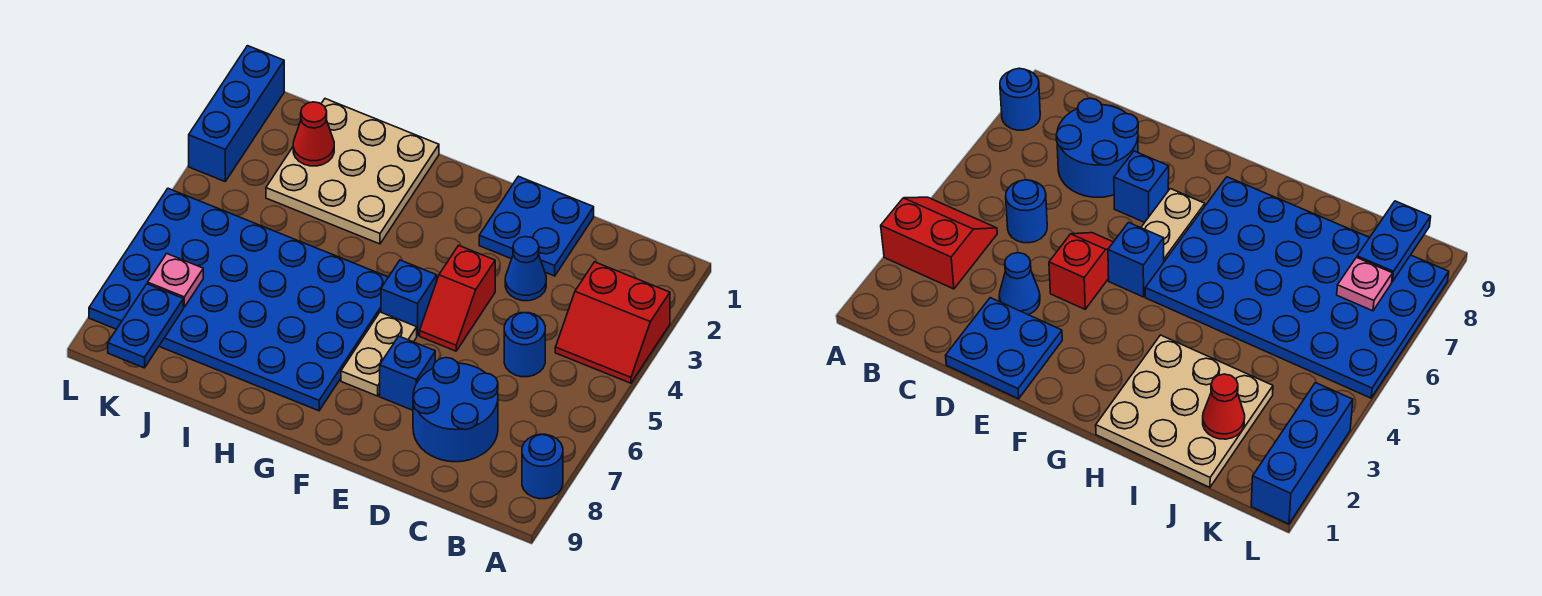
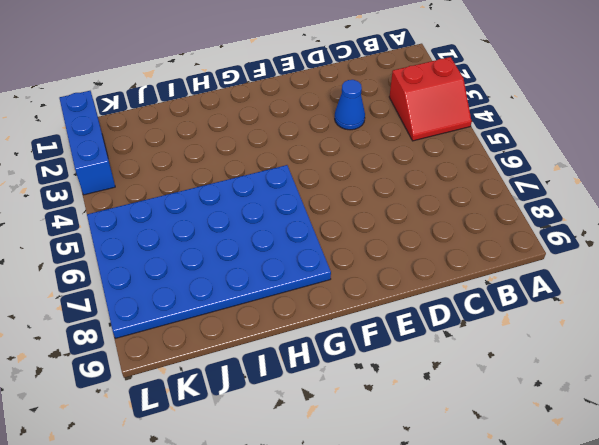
none -> blue round brick A8 level 1
none -> blue round brick C5 level 1
none -> blue round brick C7:D8 level 1

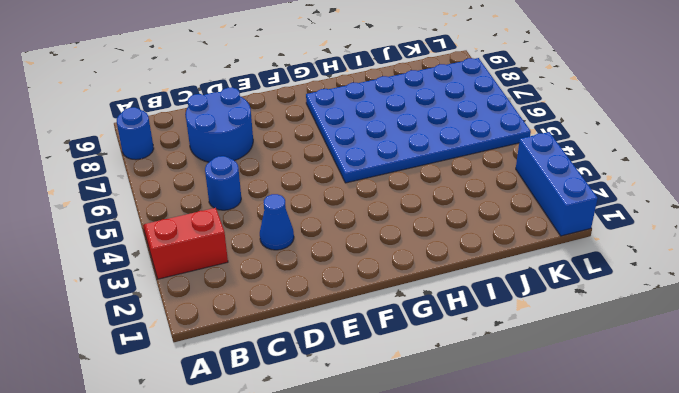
none -> blue plate D1:E2 level 1
none -> red slope E4:E5 level 1 top 4
none -> blue brick E7 level 1

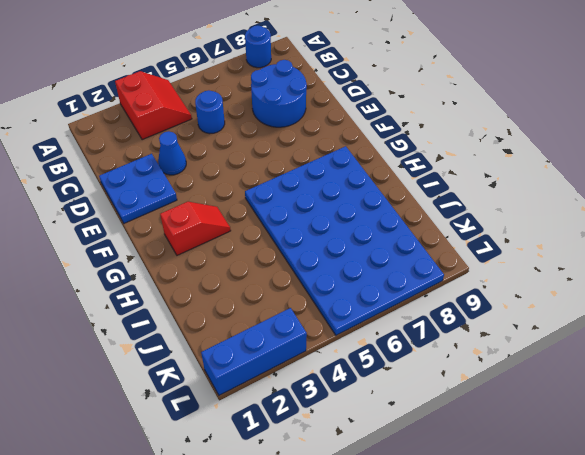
red slope G2:G3 level 1 top 2 -> red slope E4:E5 level 1 top 4
none -> blue brick E7 level 1
none -> blue brick F5 level 1
none -> tan plate F6:F7 level 1

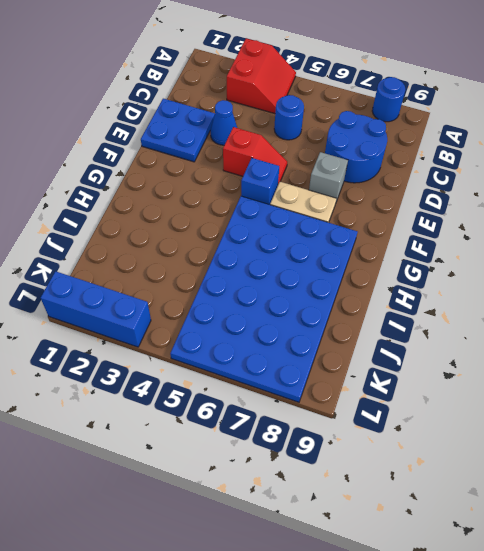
grey brick E7 level 1 -> blue brick E7 level 1
none -> tan plate H1:J3 level 1
none -> red cone J2 level 2
none -> pink plate K7 level 2

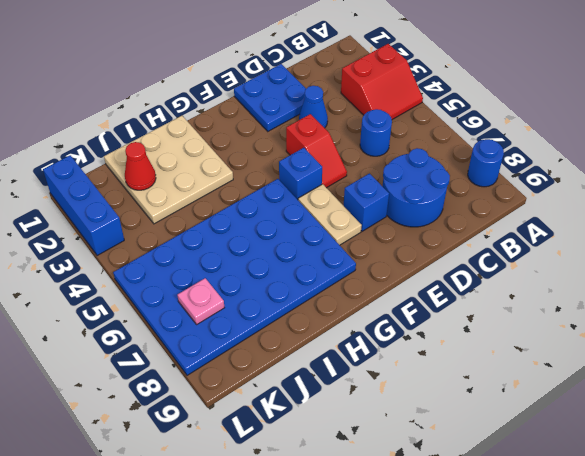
none -> blue plate K8:K9 level 2

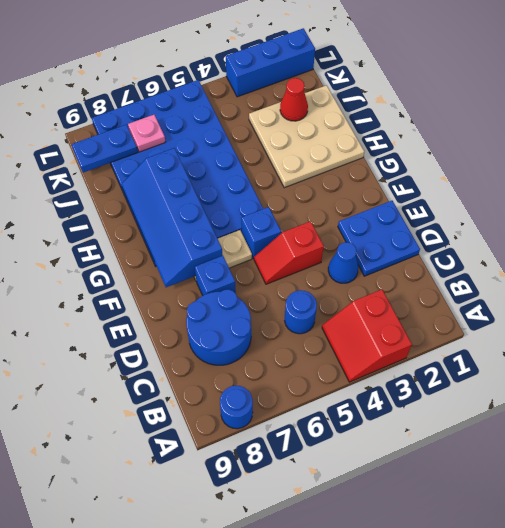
blue slope F7:I8 level 2 top 7 -> none

